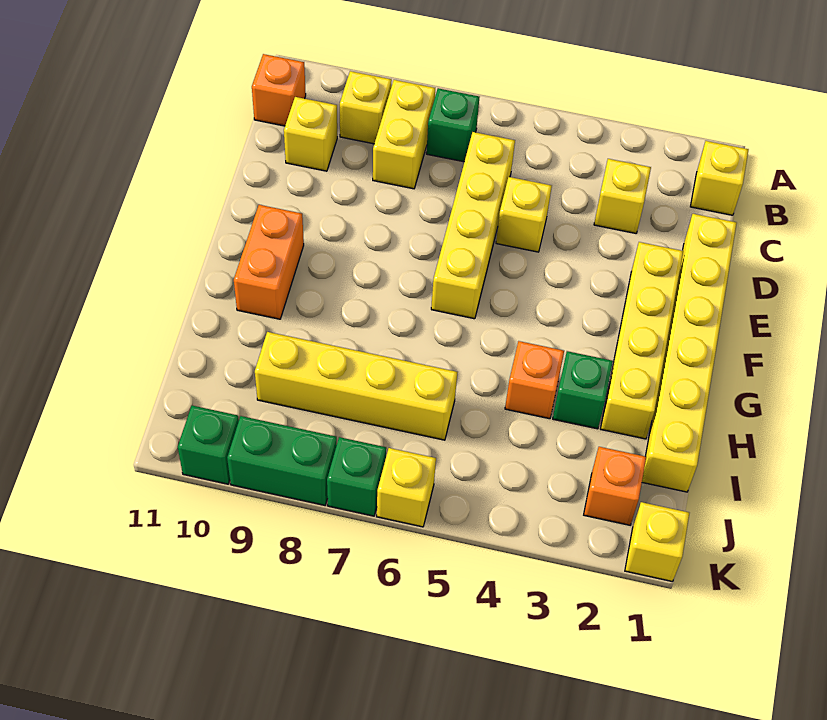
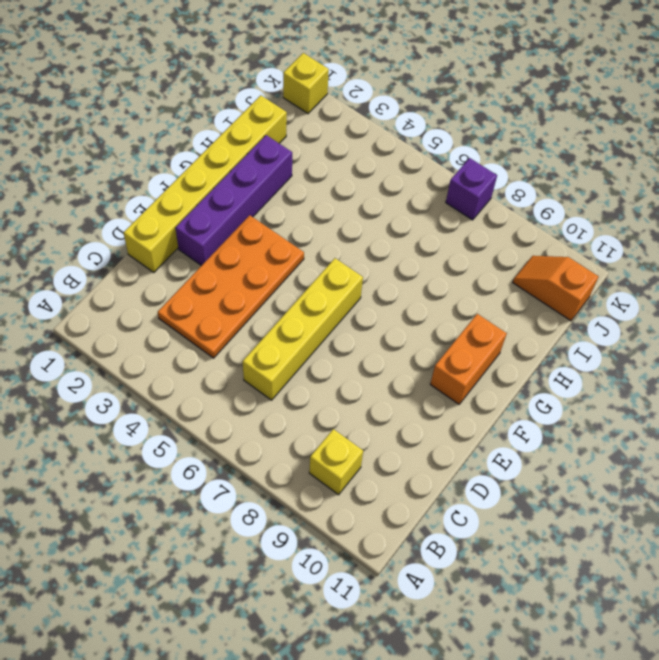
orange plate C3:F4 level 1 -> yellow brick C3 level 1
purple brick E2:H2 level 1 -> yellow brick E2:H2 level 1
orange slope J10:J11 level 1 top 11 -> none
purple brick K7 level 1 -> green brick K7 level 1
none -> yellow brick B1 level 1
none -> green brick B7 level 1
none -> yellow brick B8:C8 level 1

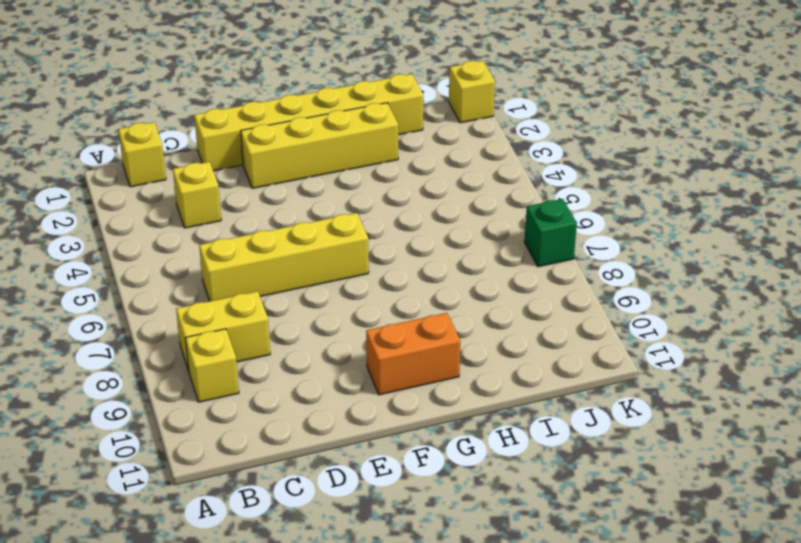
none -> green brick B7 level 1
none -> orange brick B11 level 1
none -> yellow brick C10 level 1

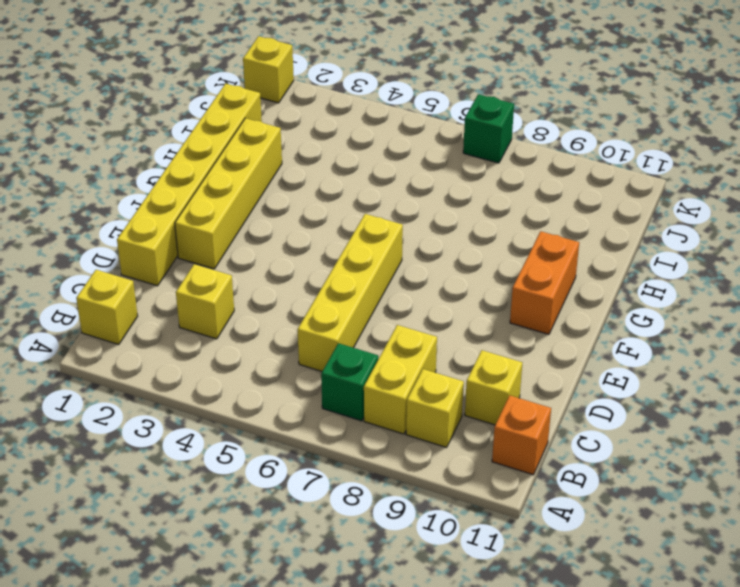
none -> yellow brick D5 level 1
none -> green brick H3 level 1
none -> orange brick H4 level 1

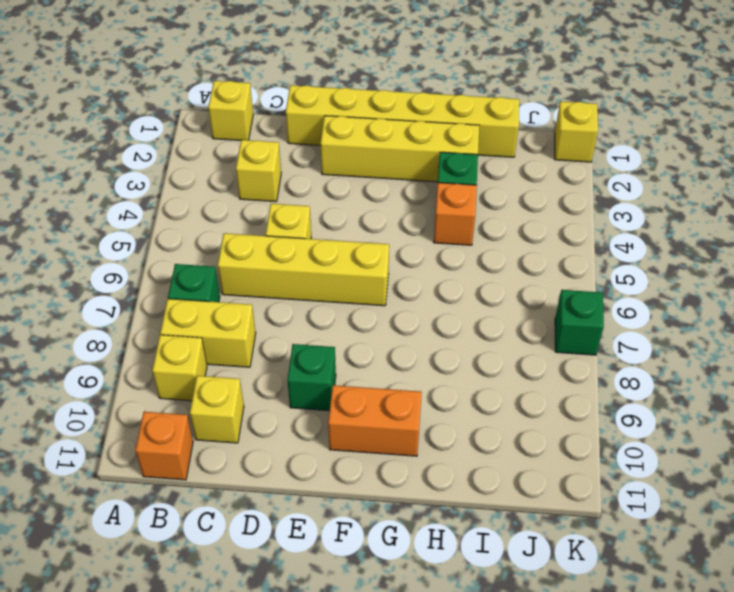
green brick E9 level 1 -> green brick K10 level 1
none -> yellow brick I6:I9 level 1
none -> orange brick J2 level 1
none -> yellow brick K6 level 1

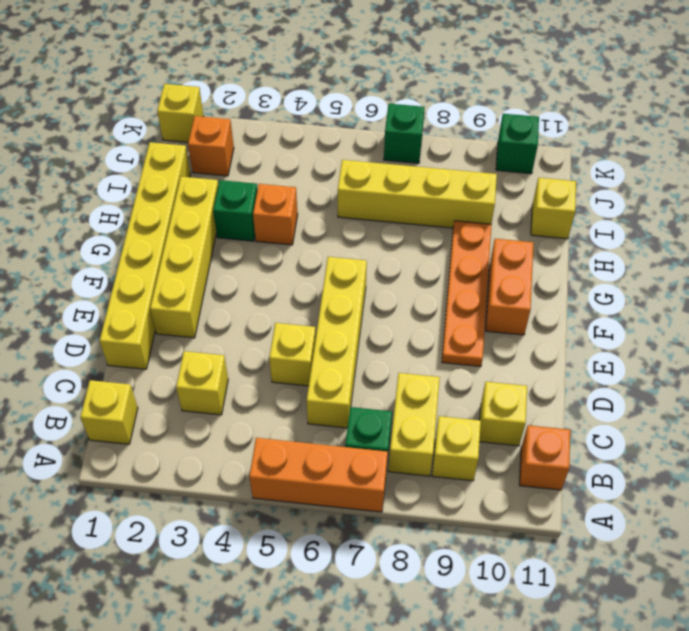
orange brick A5:A7 level 1 -> none
orange plate E9:H9 level 1 -> none
yellow brick I11 level 1 -> yellow brick K6 level 1
none -> green brick K8:K9 level 1

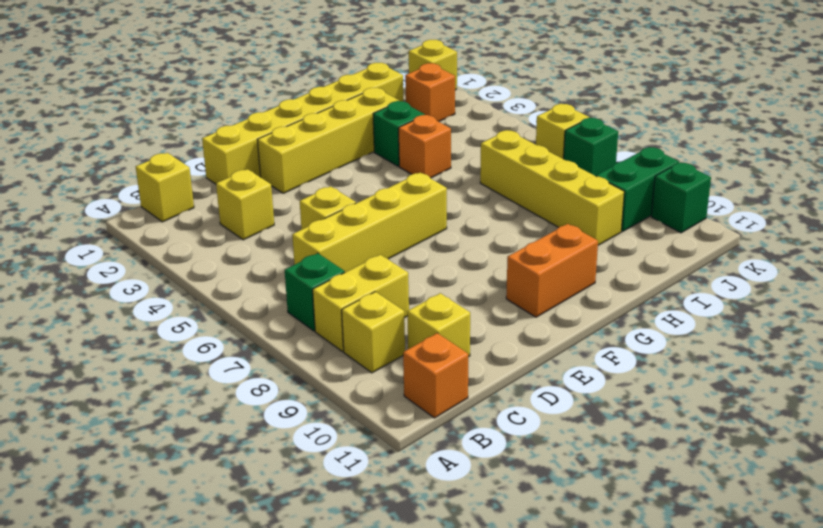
green brick J9:K9 level 1 -> green brick K8:K9 level 1

